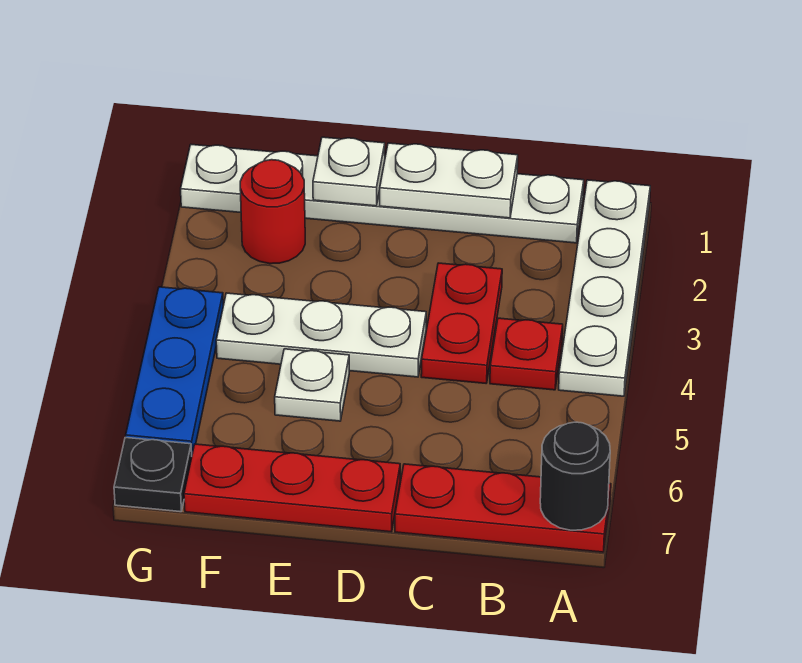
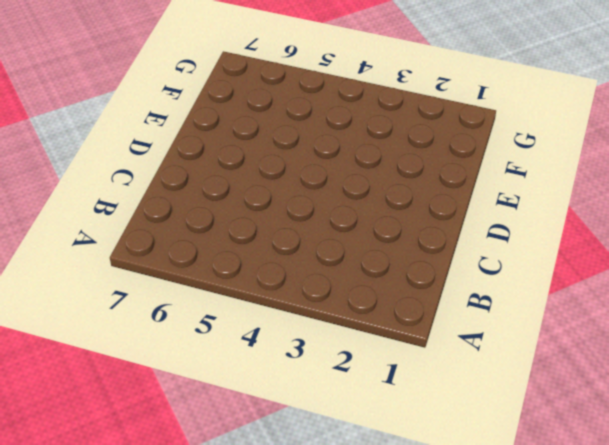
none -> white plate A1:A4 level 1
none -> red plate A7:C7 level 1
none -> white plate B1:G1 level 1

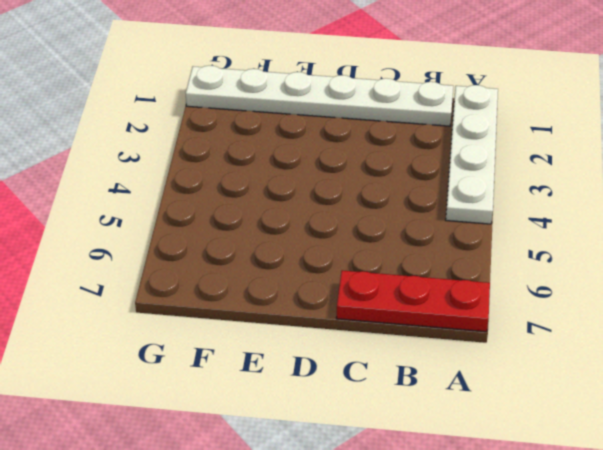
none -> red plate B4 level 1
none -> red plate C3:C4 level 1
none -> white plate D4:F4 level 1

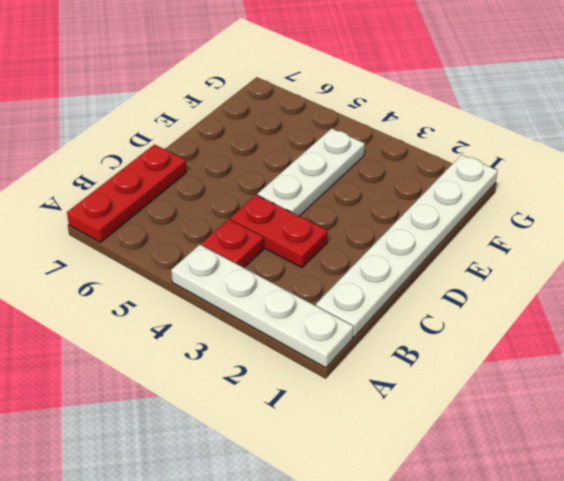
none -> red plate D7:F7 level 1
none -> white plate E5 level 1
none -> red round brick F2 level 1

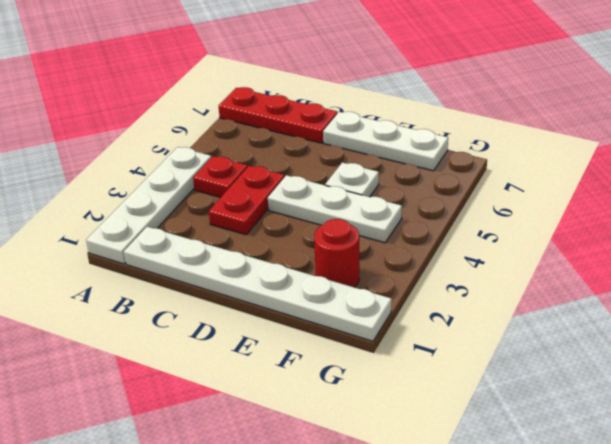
white plate D7:F7 level 1 -> red plate D7:F7 level 1
none -> blue plate G4:G6 level 1
none -> black plate G7 level 1
none -> black round brick A7 level 2

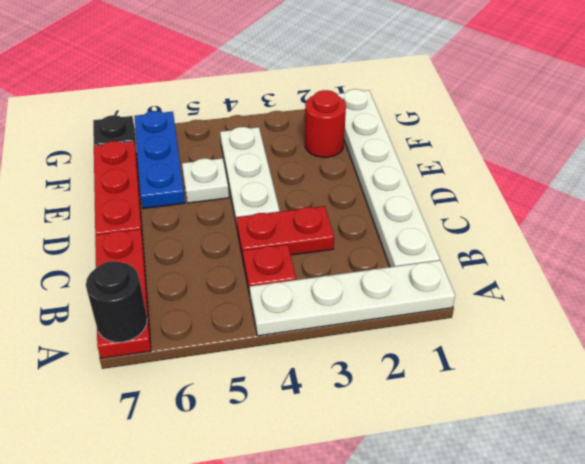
blue plate E6:G6 level 1 -> blue plate G4:G6 level 1
none -> white plate C1:D1 level 2
none -> white plate E1 level 2

